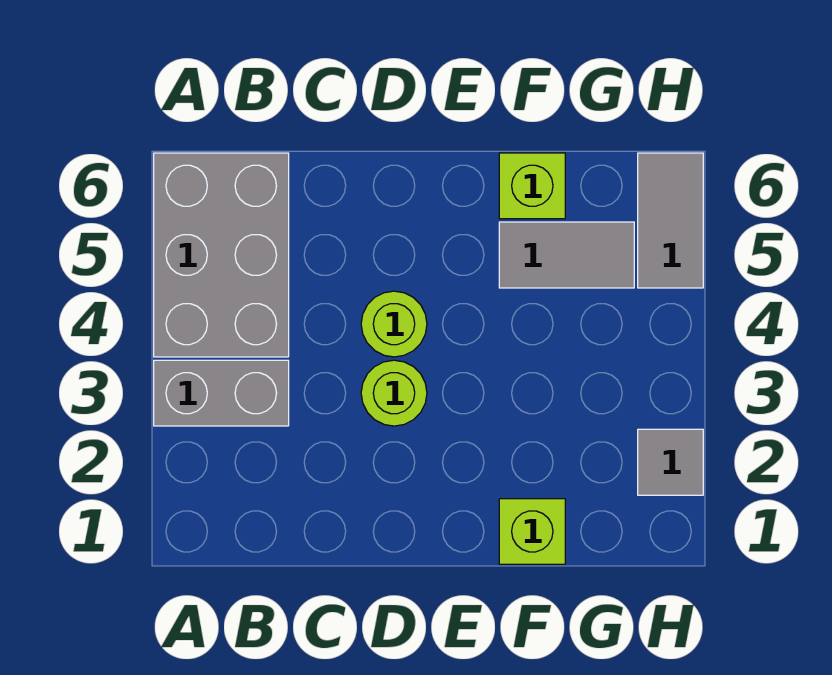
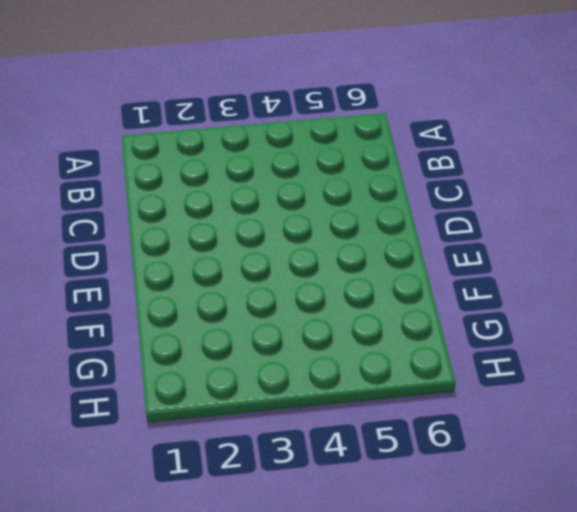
none -> grey brick A3:B3 level 1
none -> grey brick A4:B6 level 1

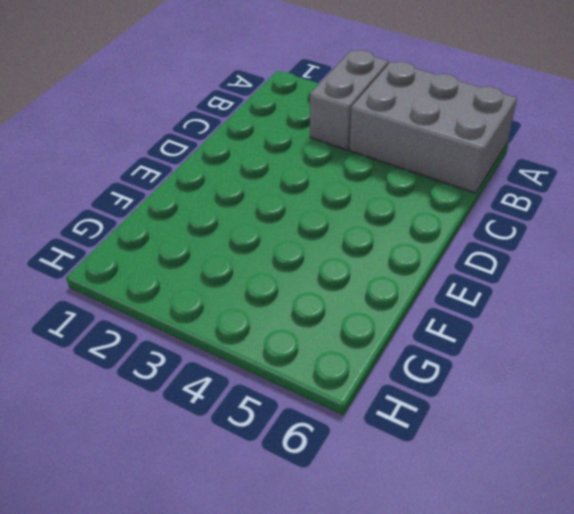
none -> lime round brick D3 level 1
none -> lime round brick D4 level 1

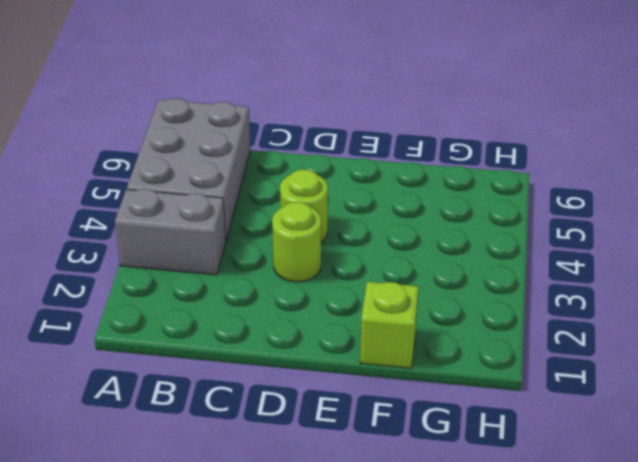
none -> grey tile F5:G5 level 1
none -> lime brick F6 level 1

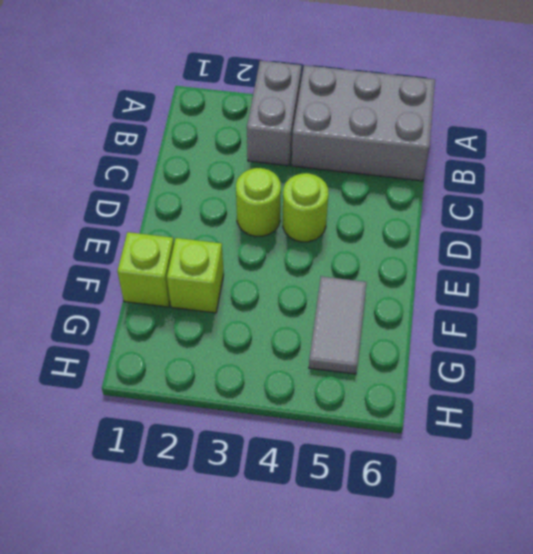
lime brick F2 level 1 -> lime brick F6 level 1
none -> grey tile H2 level 1
none -> grey tile H5:H6 level 1

